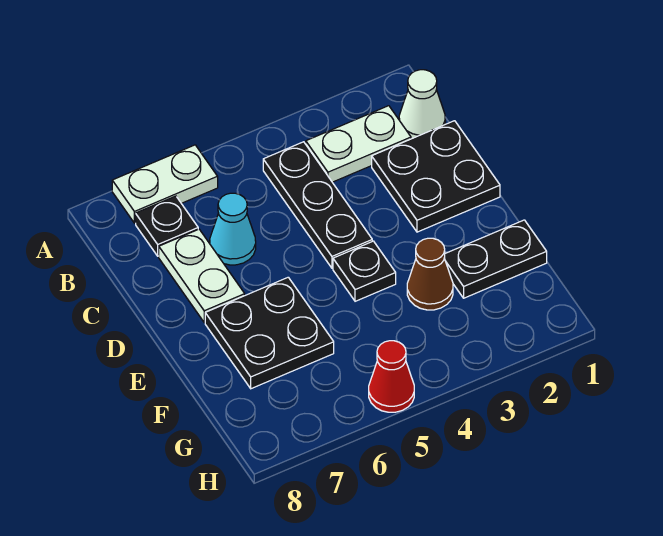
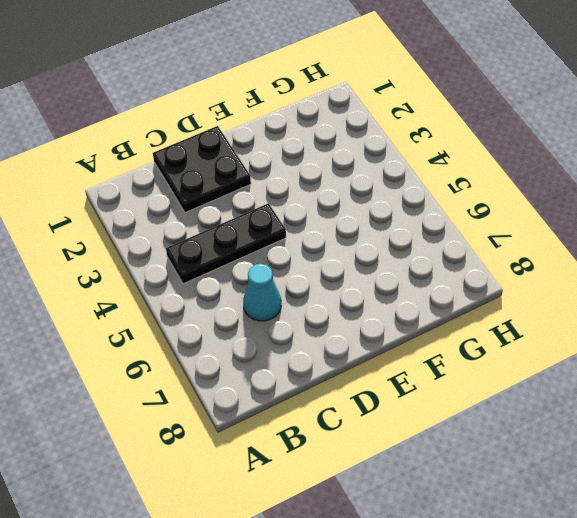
none -> white plate A6:A7 level 1
none -> white cone B1 level 1
none -> white plate B2:B3 level 1

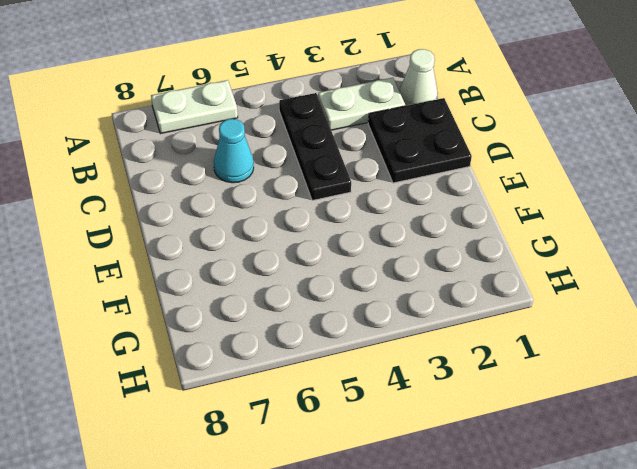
none -> black plate B7 level 1
none -> white plate C7:D7 level 1
none -> black plate E4 level 1

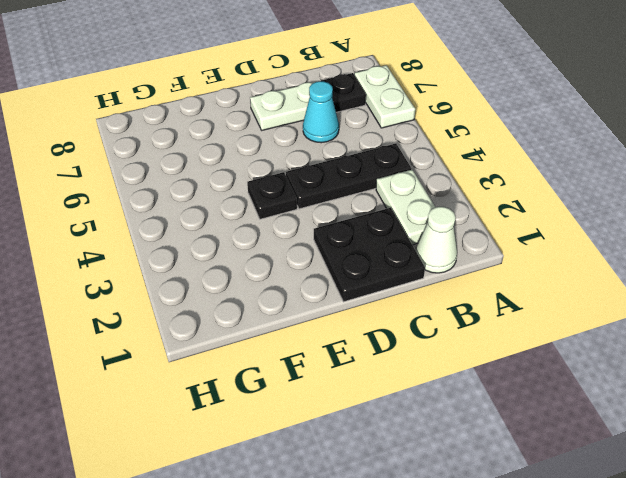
none -> black plate E6:F7 level 1
none -> black plate F1:F2 level 1
none -> brown cone F3 level 1

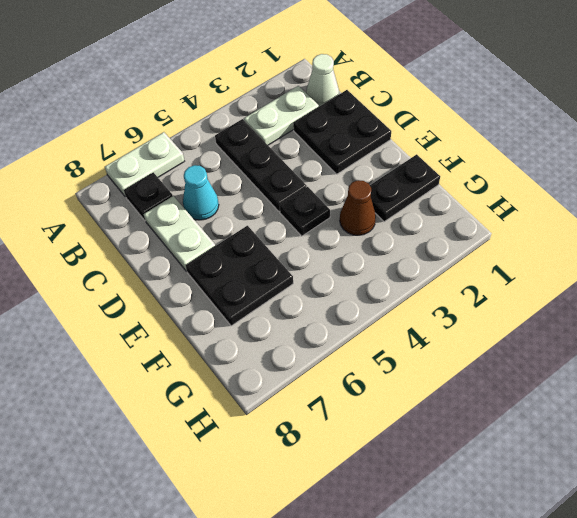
none -> red cone H5 level 1

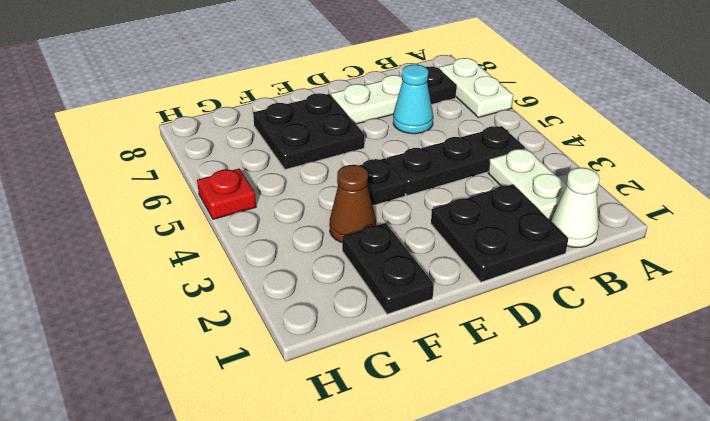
red plate H5 level 1 -> red cone H5 level 1

